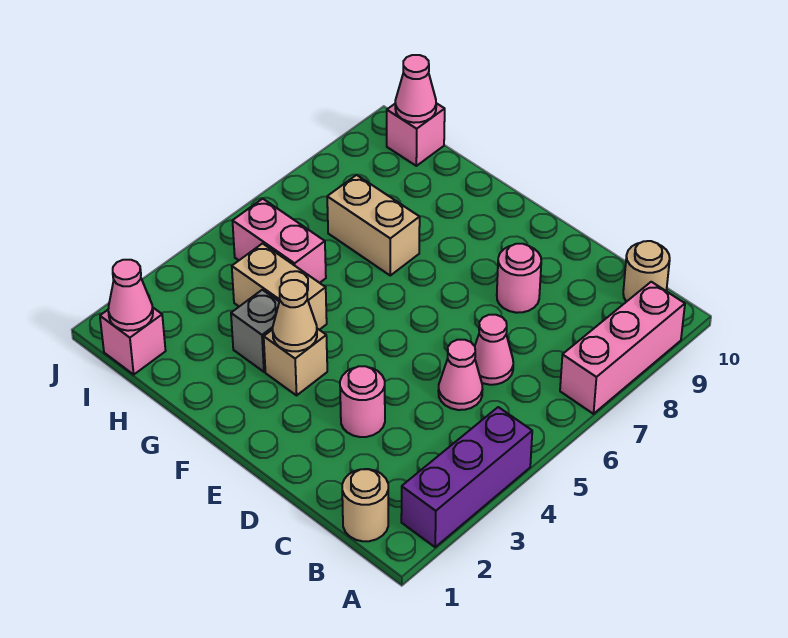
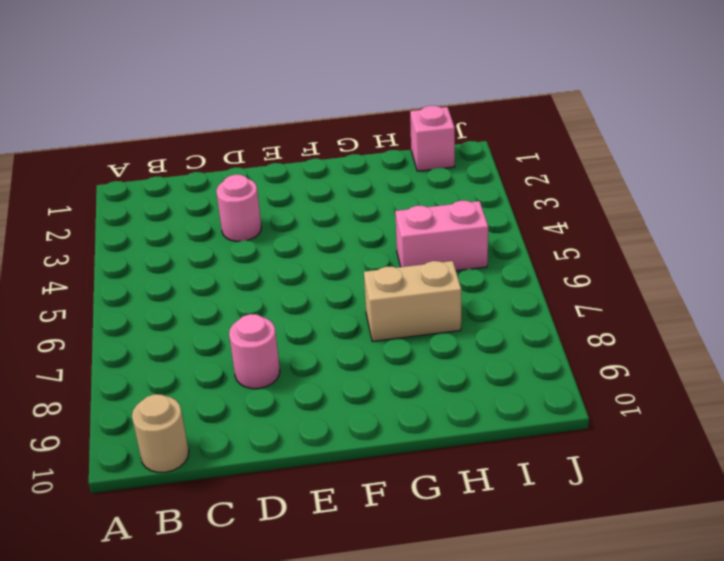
none -> purple brick A2:A4 level 1
none -> pink brick A7:A9 level 1
none -> tan round brick B1 level 1

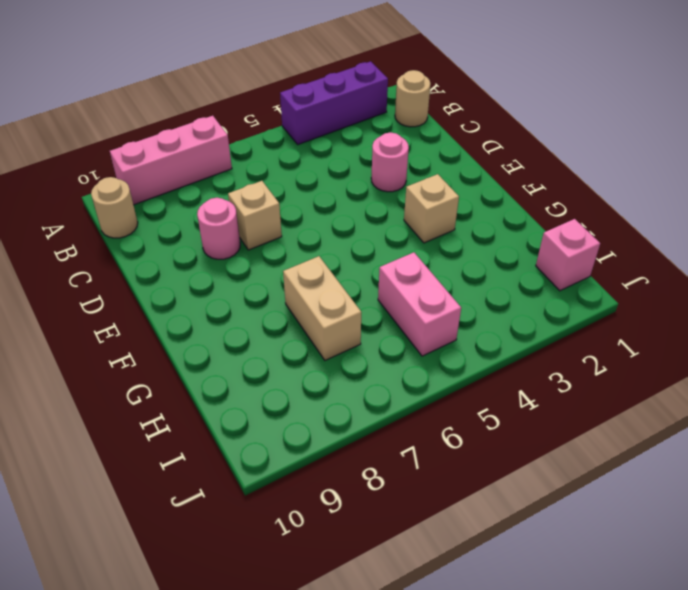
tan brick D7 level 1 -> none
none -> pink cone C5 level 1
none -> pink cone C6 level 1
none -> grey brick G3 level 1

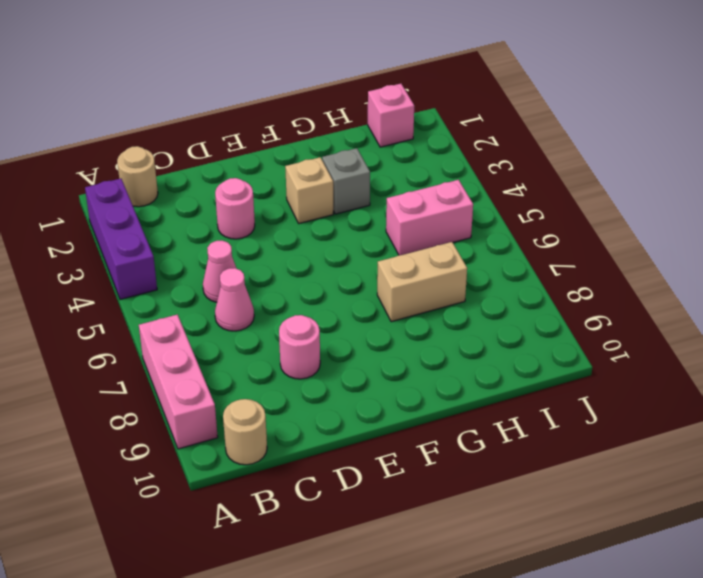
none -> tan brick G4:H4 level 1
none -> pink brick I10 level 1
none -> tan cone F3 level 2

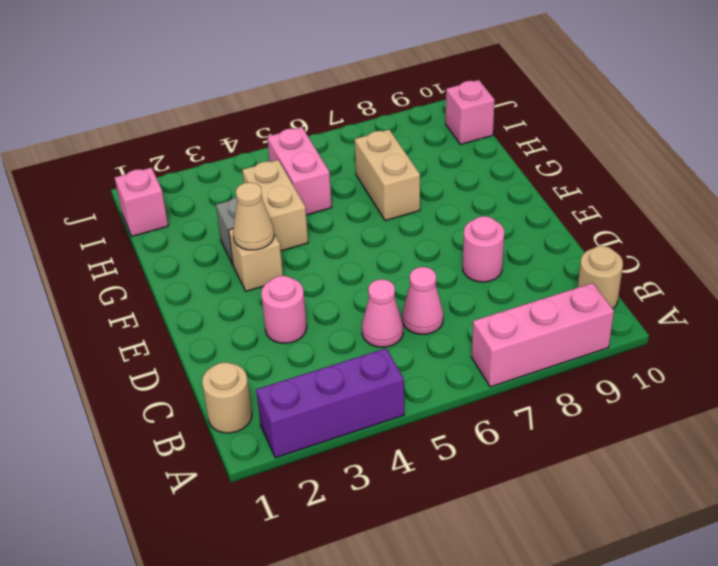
none -> pink cone I1 level 2
none -> pink cone I10 level 2

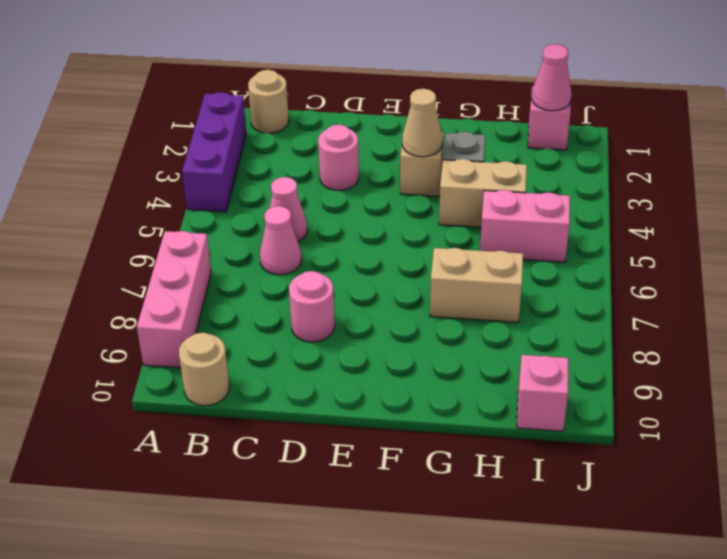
none -> pink cone I10 level 2

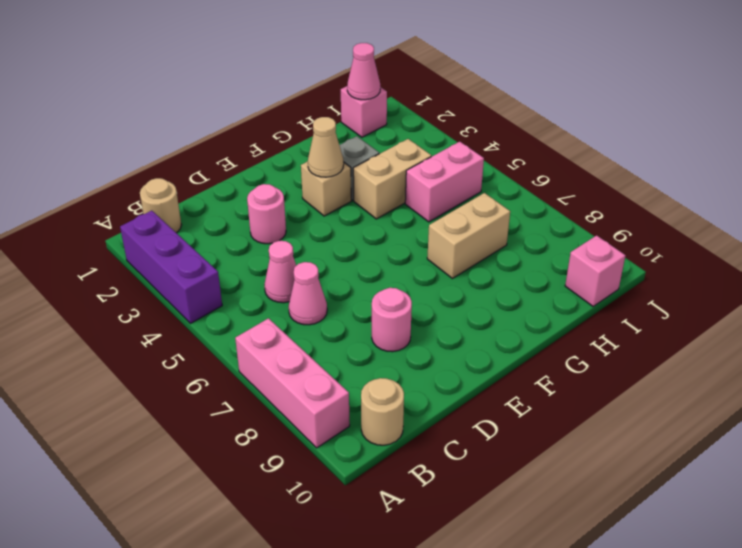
none -> pink cone I10 level 2

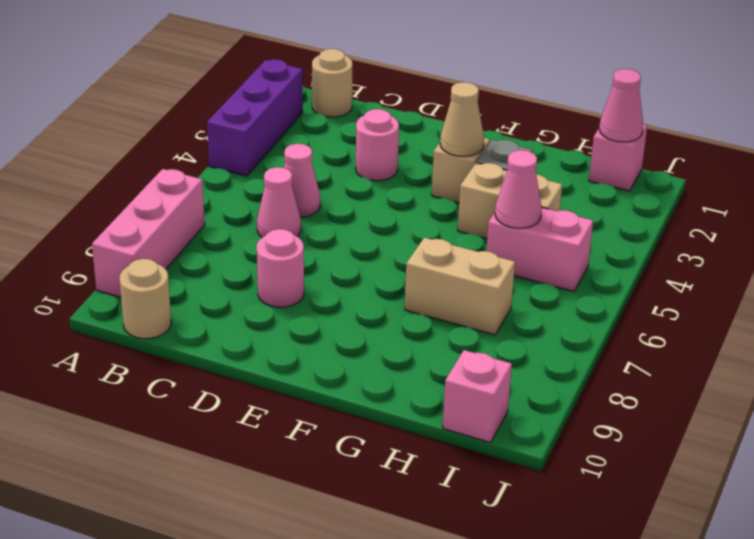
pink cone H5 level 2 -> pink cone I10 level 2

